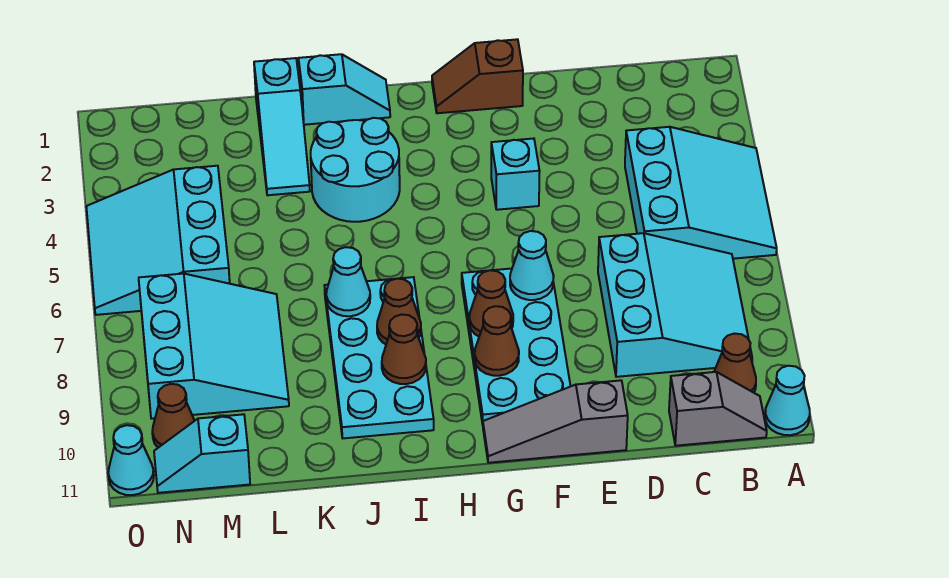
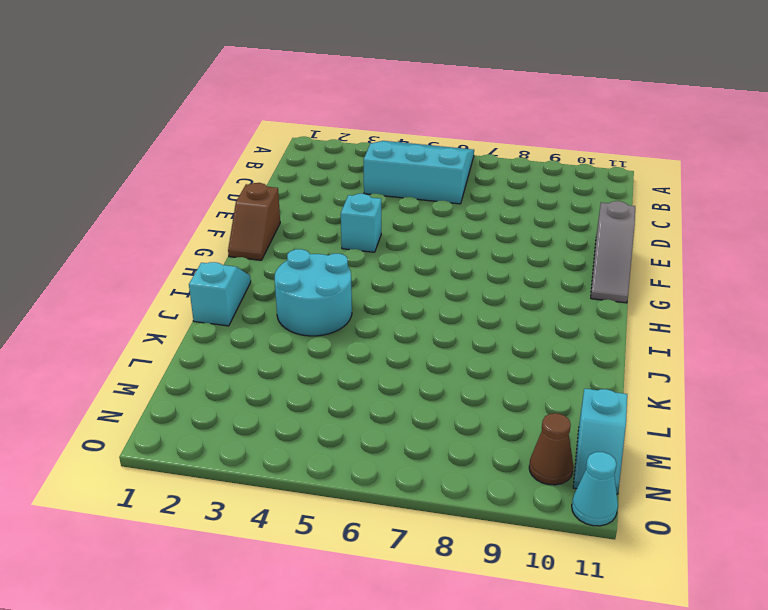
none -> cyan cone A11 level 1
none -> cyan slope B7:D9 level 1 top D
none -> brown cone B10 level 1

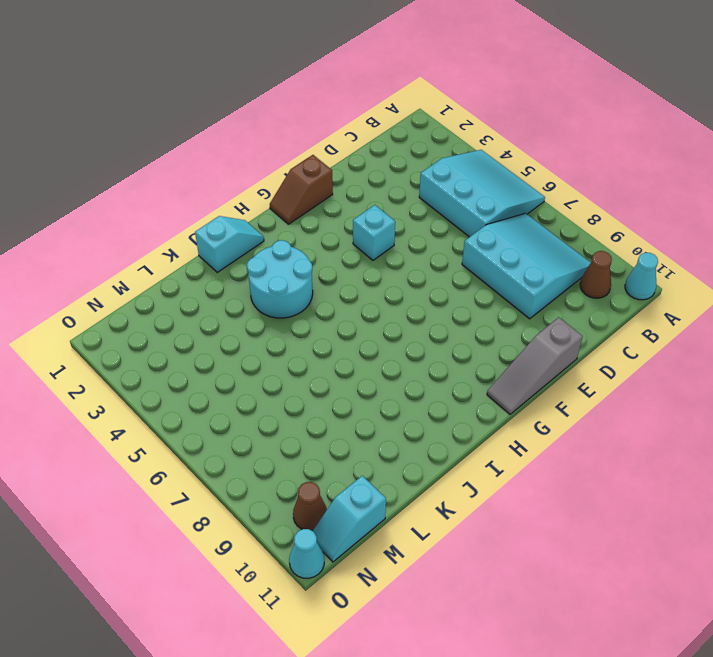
none -> grey slope B11:C11 level 1 top C
none -> cyan plate F7:G10 level 1
none -> cyan plate I7:J10 level 1

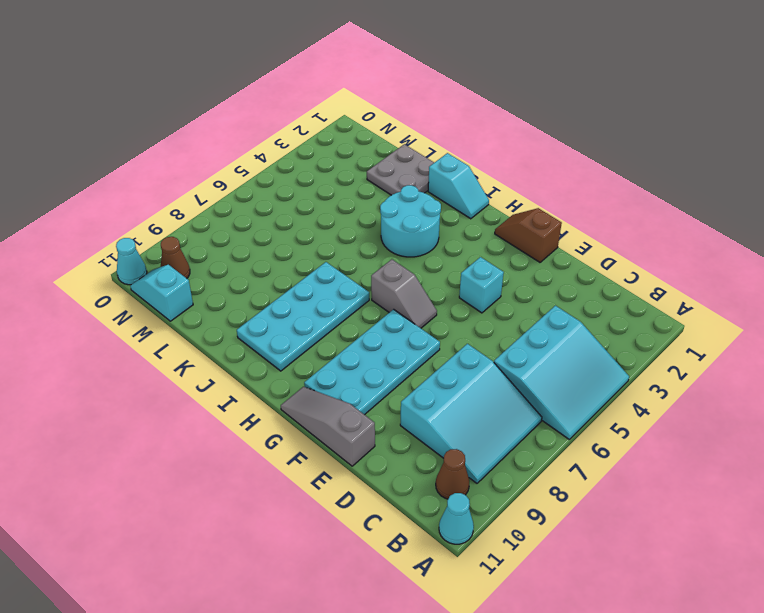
grey slope G6:H6 level 1 top H -> grey slope B11:C11 level 1 top C
grey plate K1:L2 level 1 -> cyan slope K1:K3 level 1 top 1
none -> cyan slope L7:N9 level 1 top N
none -> cyan slope M4:O6 level 1 top M
none -> cyan cone F7 level 2

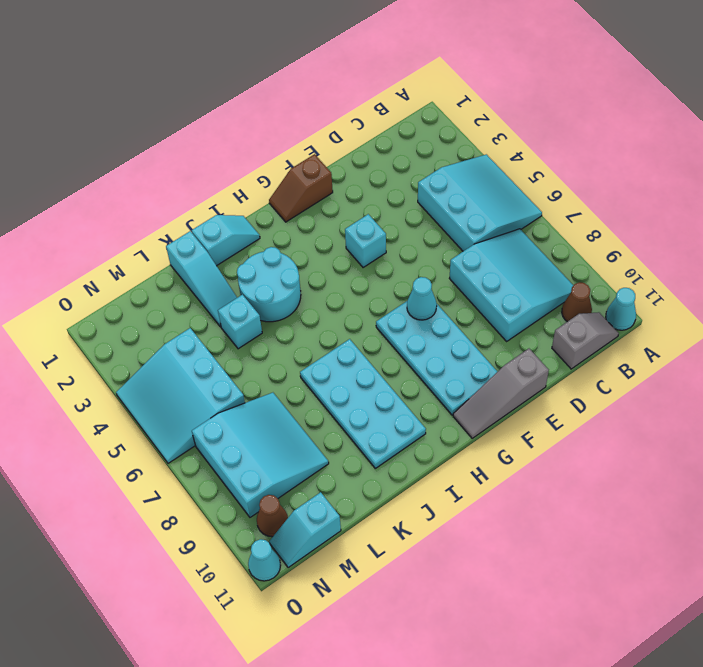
cyan brick K4 level 1 -> none
none -> brown cone G8 level 2
none -> brown cone G9 level 2
none -> brown cone I8 level 2

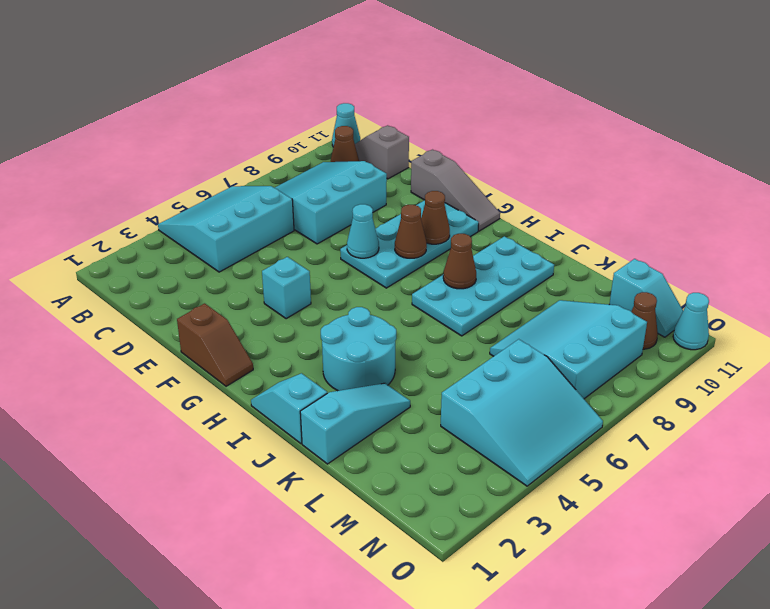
none -> brown cone I9 level 2
none -> cyan cone J7 level 2

